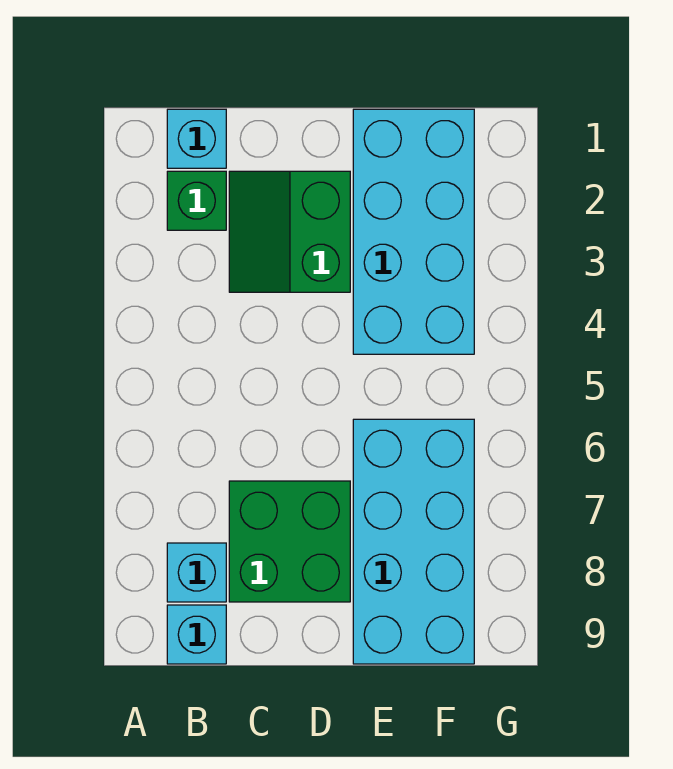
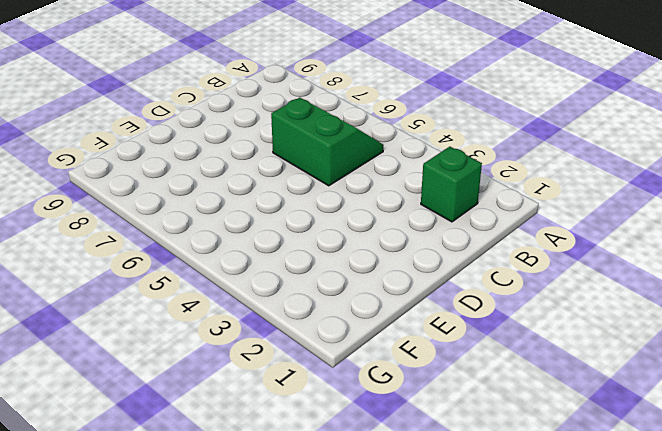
green slope B5:C6 level 1 top C -> green slope C2:D3 level 1 top D
none -> cyan brick B1 level 1
none -> cyan brick B8 level 1

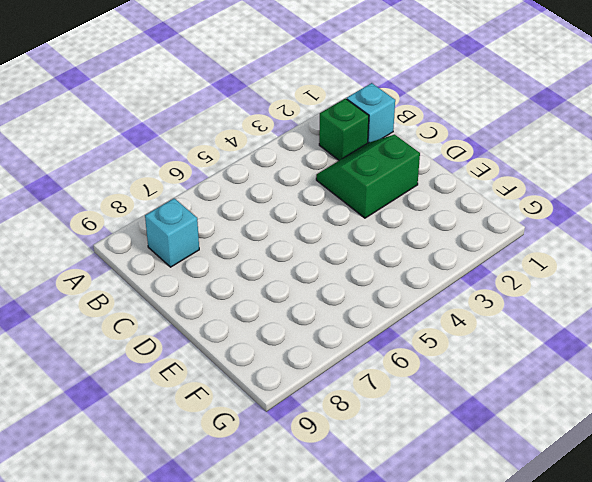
none -> cyan brick B9 level 1
none -> green brick C7:D8 level 1

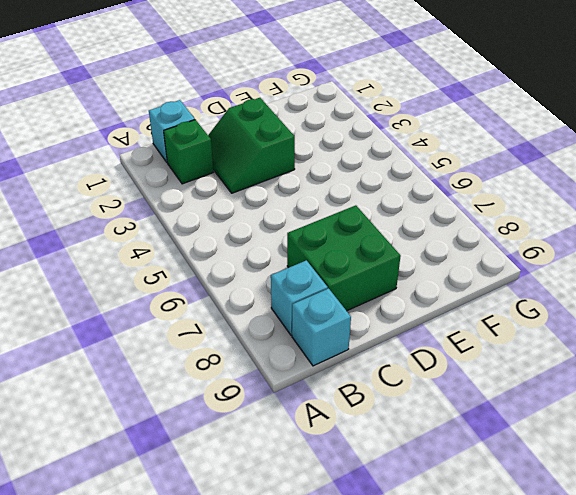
none -> cyan brick E1:F4 level 1
none -> cyan brick E6:F9 level 1

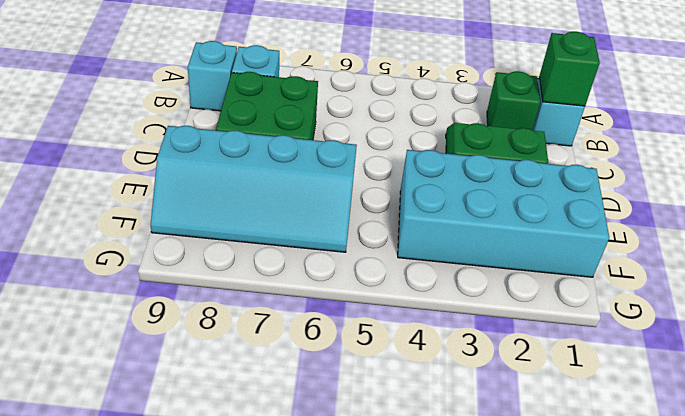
green brick B1 level 2 -> none
cyan slope E6:F9 level 1 top E -> cyan brick E6:F9 level 1

